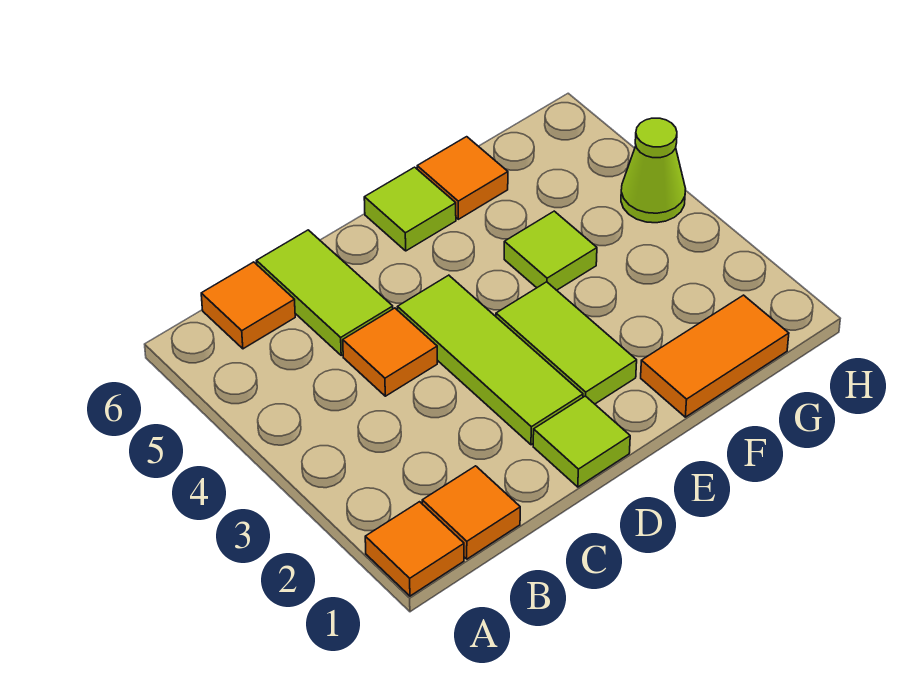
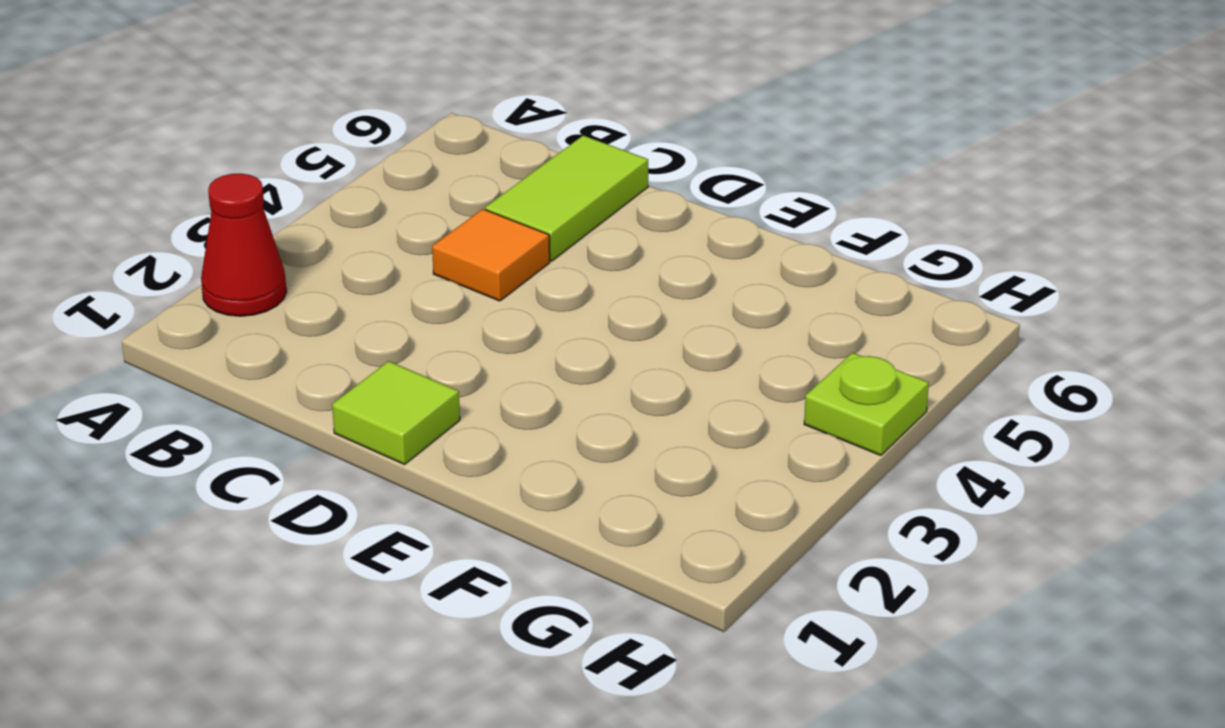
red cone A2 level 1 -> none
lime plate H4 level 1 -> lime cone H4 level 1
none -> orange tile A1 level 1
none -> orange tile B1 level 1
none -> orange tile B6 level 1

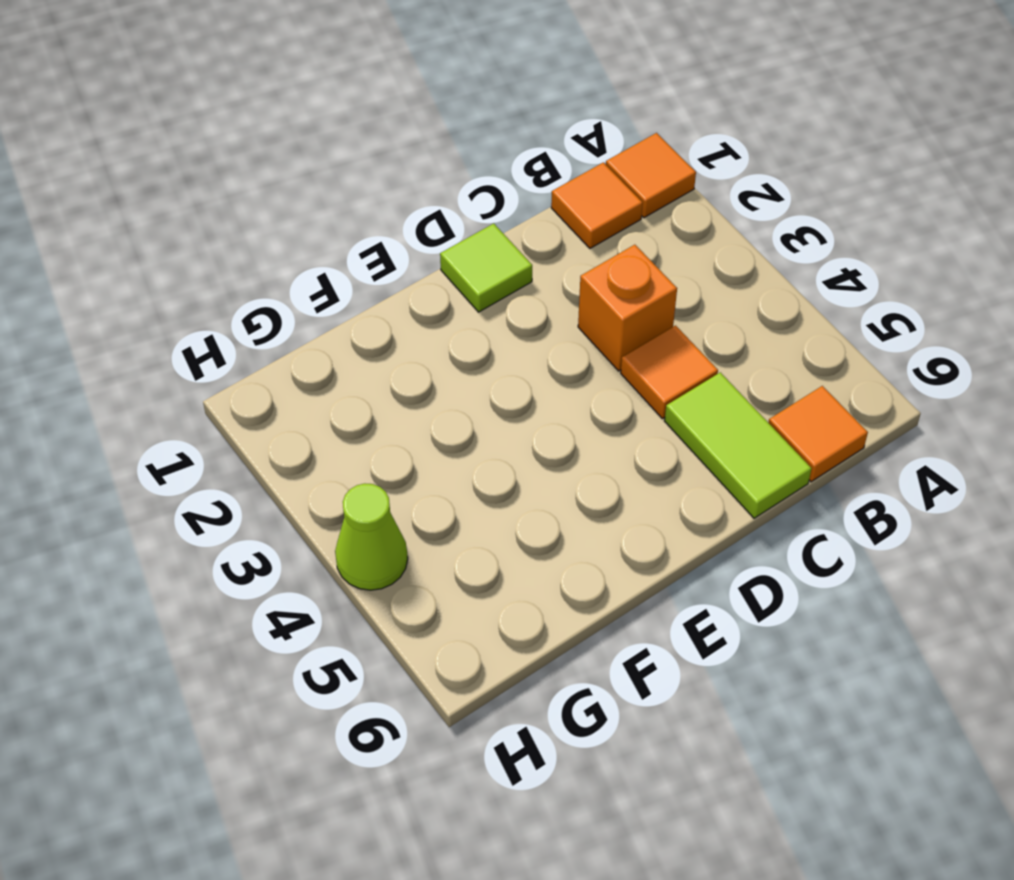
orange brick C3 level 1 -> none
none -> lime tile D2:D4 level 1
none -> lime tile E2:E3 level 1
none -> lime tile E6 level 1

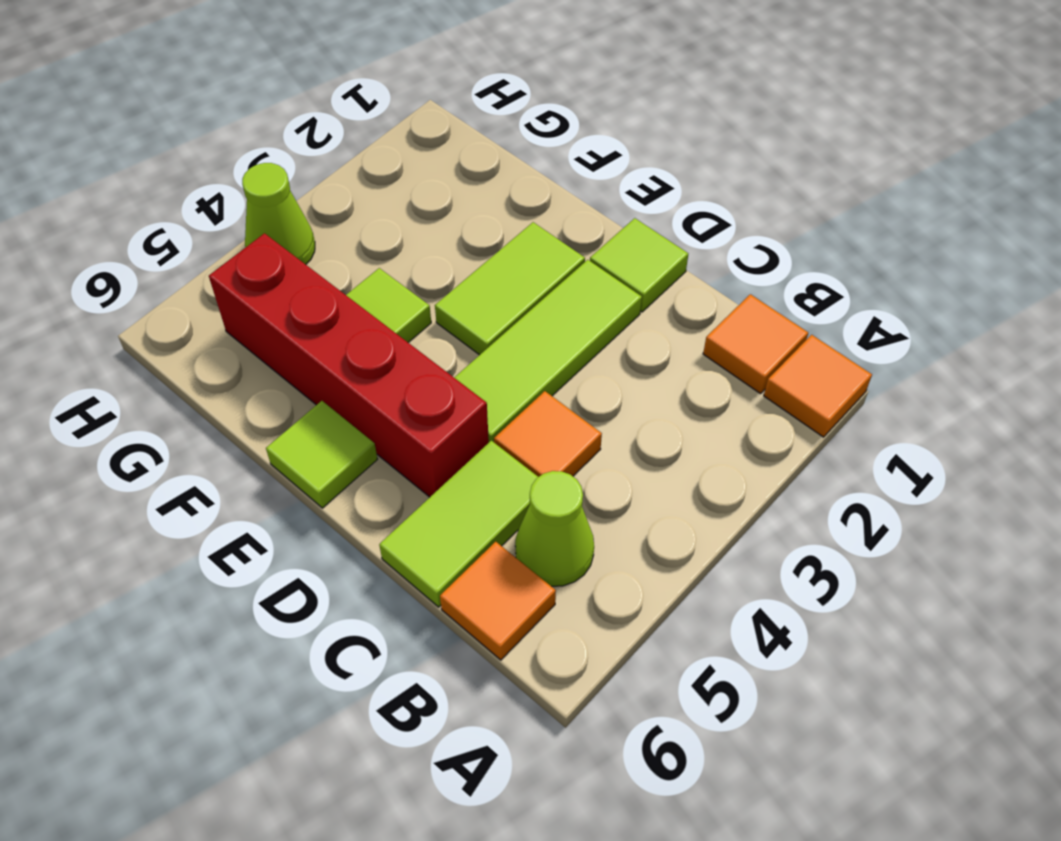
lime cone B5 level 1 -> none
red brick D5:G5 level 1 -> none
none -> orange tile F1:G1 level 1
none -> orange tile F6 level 1

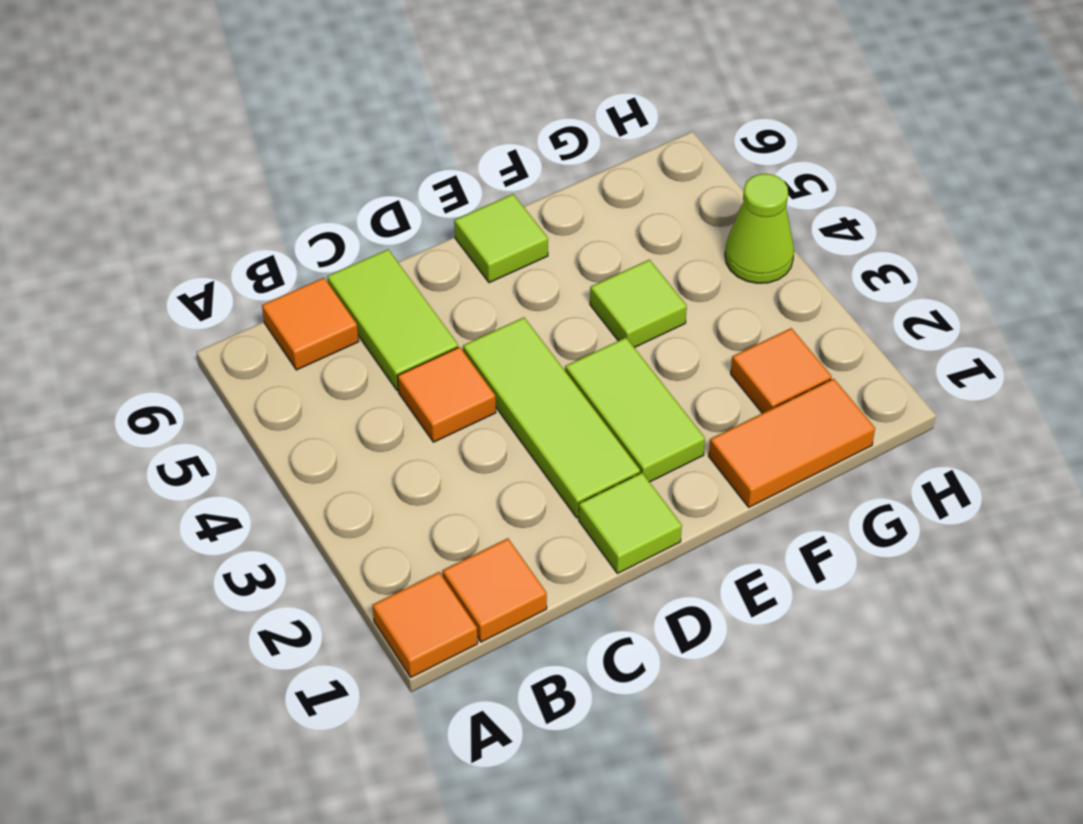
orange tile G2 level 1 -> orange tile F6 level 1

